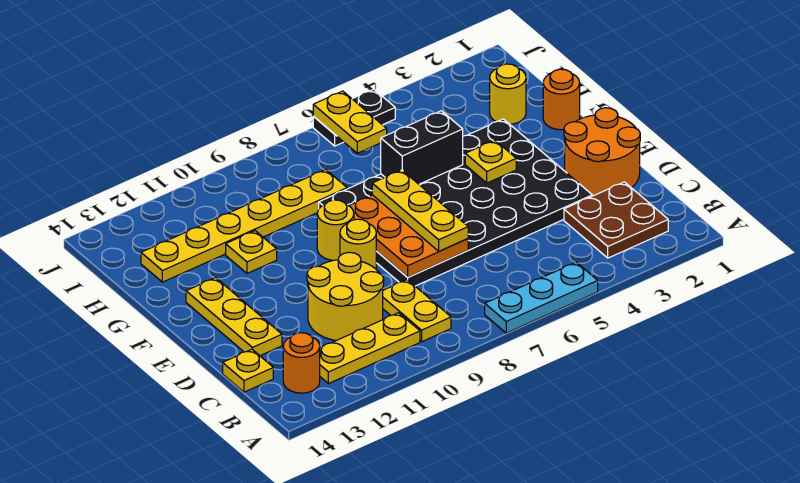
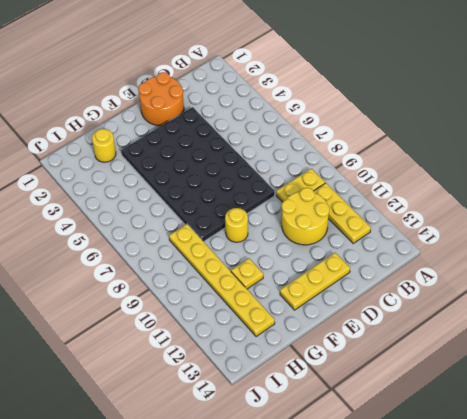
none -> cyan plate A5:A7 level 1
none -> brown plate B2:C3 level 1
none -> orange round brick B13 level 1

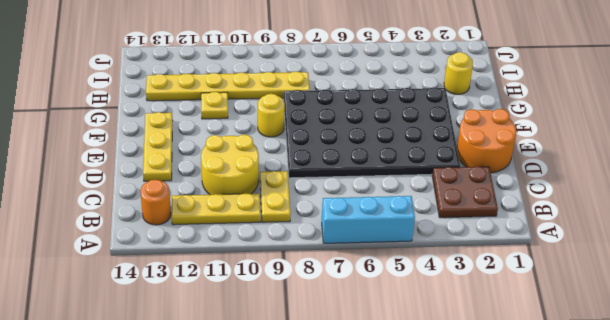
cyan brick A5:A7 level 1 -> cyan plate A5:A7 level 1
none -> yellow plate C14 level 1
none -> yellow round brick E9 level 1
none -> orange round brick G1 level 1

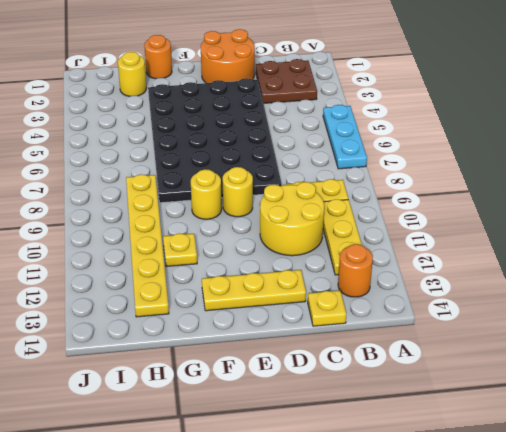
none -> black plate J5:J6 level 1
none -> orange plate D7:F8 level 2
none -> yellow plate F4 level 2

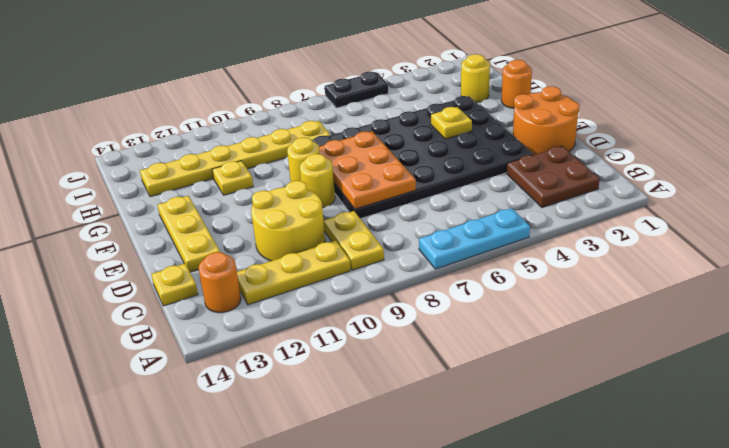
none -> black brick G5:G6 level 2
none -> yellow plate I6:J6 level 2
none -> yellow plate D7:F7 level 3

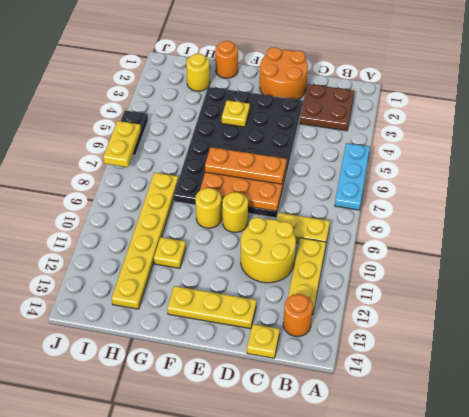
orange plate D7:F7 level 3 -> yellow plate D7:F7 level 3
yellow plate J6:J7 level 2 -> yellow plate I6:J6 level 2
none -> black brick G5:G6 level 2

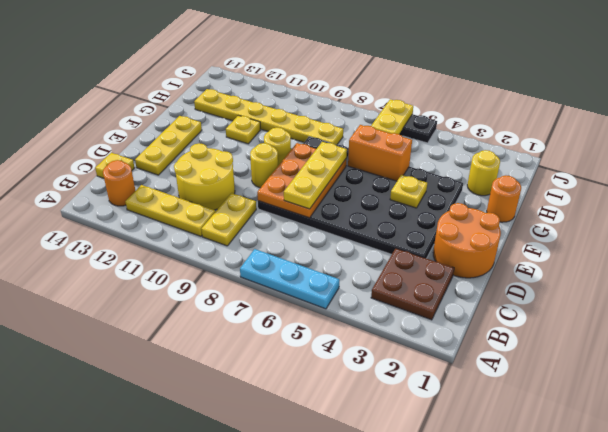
orange brick G5:G6 level 2 -> black brick G5:G6 level 2

